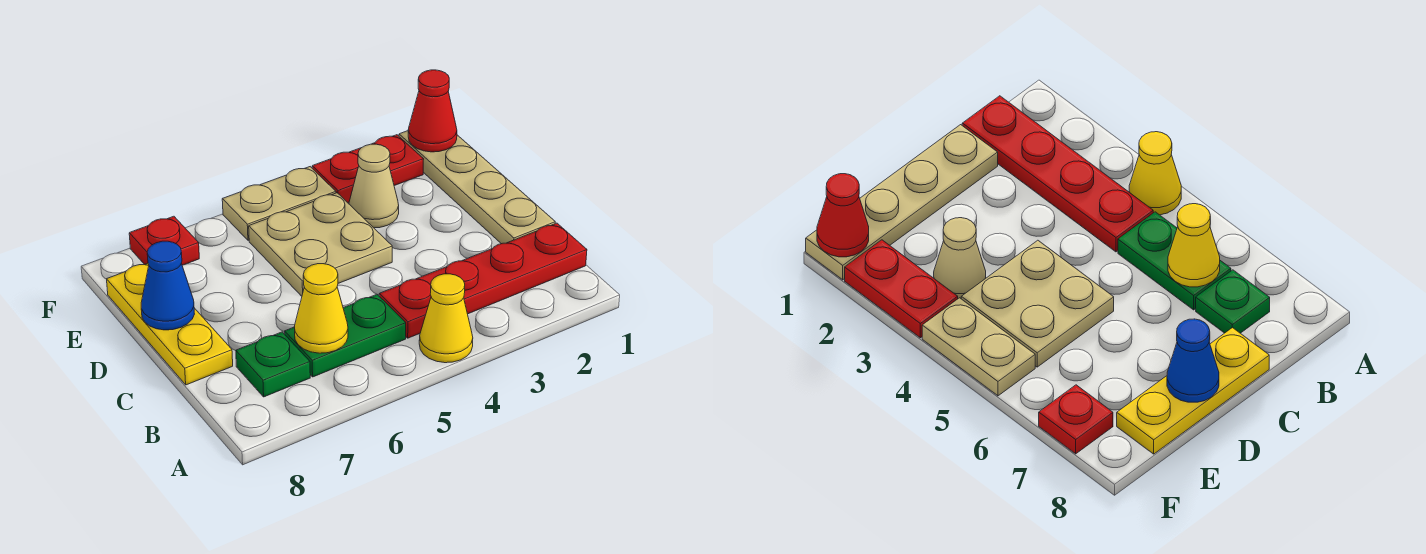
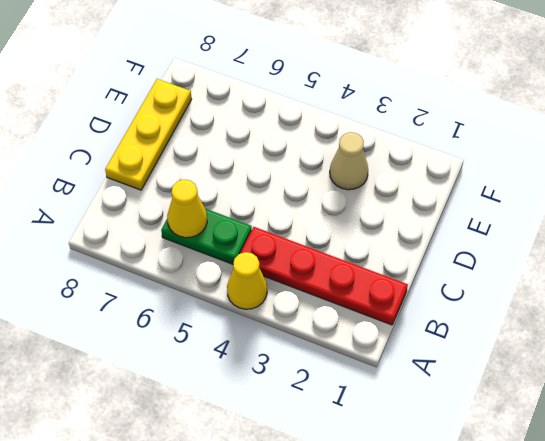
none -> green plate B7 level 1
none -> tan plate C1:F1 level 1
none -> tan plate D4:E5 level 1

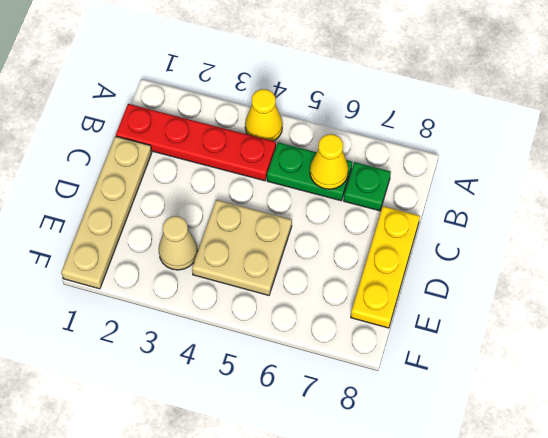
none -> red plate F2:F3 level 1
none -> tan plate F4:F5 level 1
none -> red plate F7 level 1

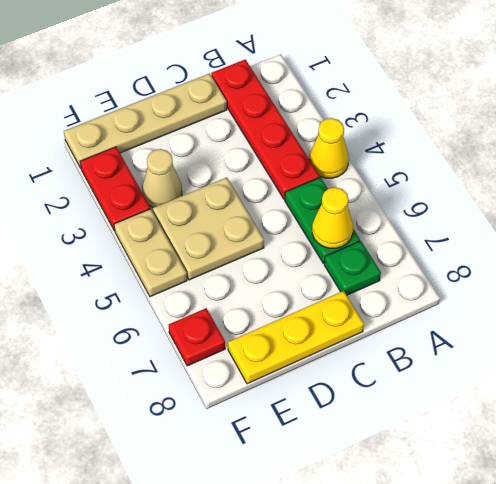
none -> blue cone D8 level 2
none -> red cone F1 level 2

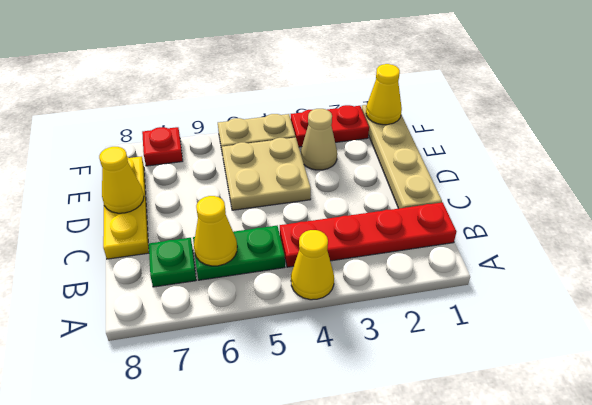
yellow cone D8 level 2 -> blue cone D8 level 2
yellow cone F1 level 2 -> red cone F1 level 2

